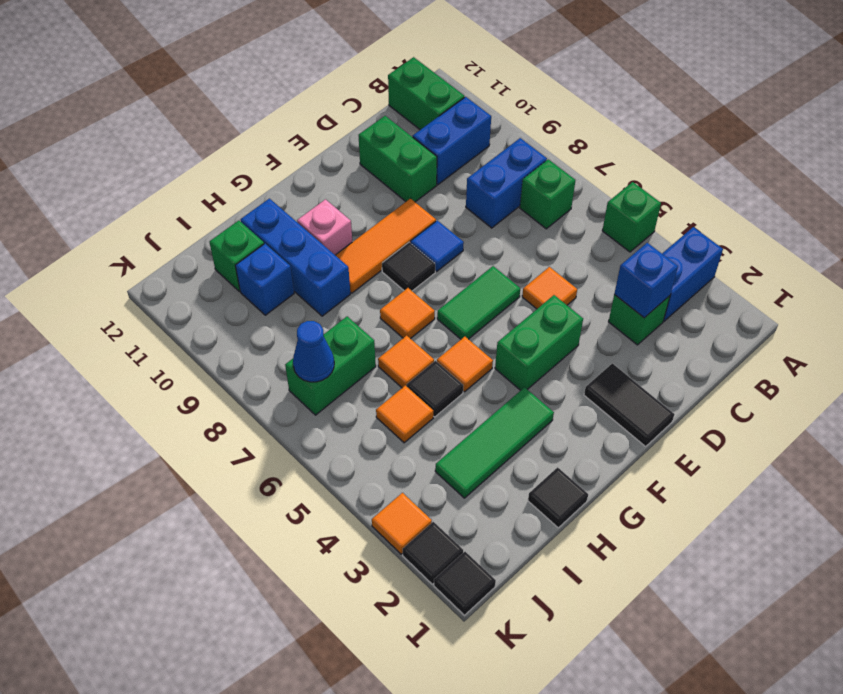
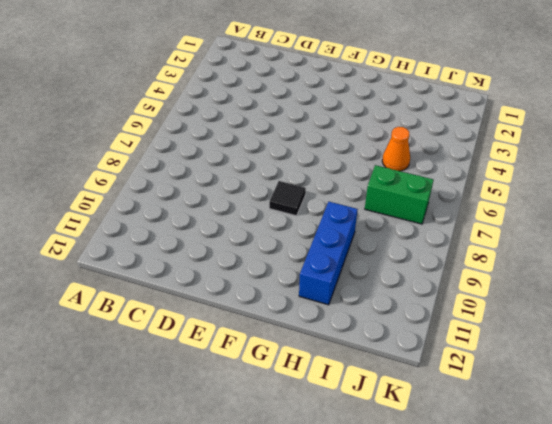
orange cone I5 level 1 -> orange tile I5 level 1
none -> blue brick A3:B3 level 1
none -> green brick A5 level 1
none -> green brick B7 level 1
none -> blue brick B8:C8 level 1

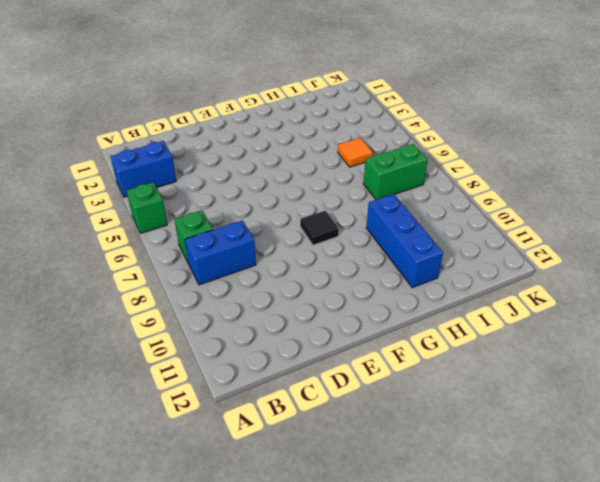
none -> blue brick B10:C10 level 1
none -> green brick B11:B12 level 1
none -> green brick C3 level 1
none -> orange tile D5 level 1

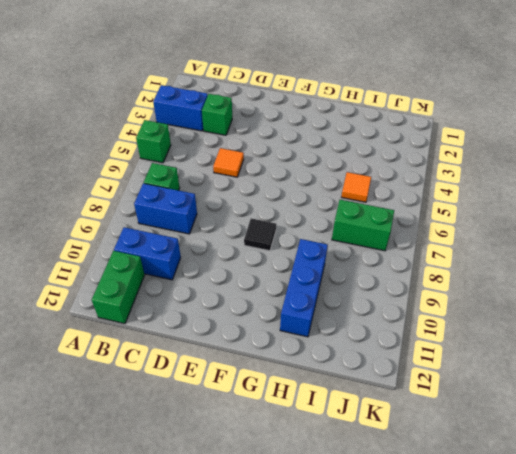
none -> green brick D10:D11 level 1
none -> black tile E1:E2 level 1
none -> green brick E4:F4 level 1
none -> green tile E6:F6 level 1

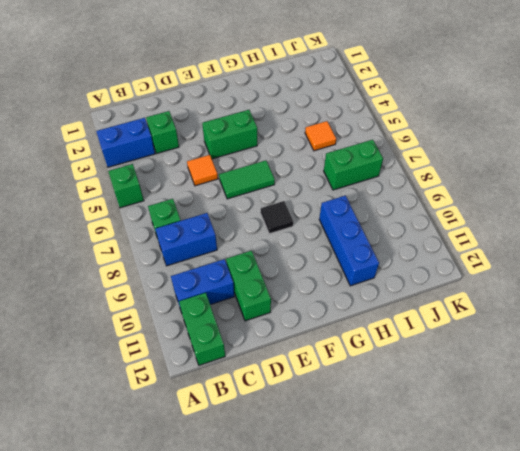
none -> black tile E1:E2 level 1
none -> blue tile E8 level 1
none -> orange tile E9:G9 level 1
none -> green tile G3:I3 level 1

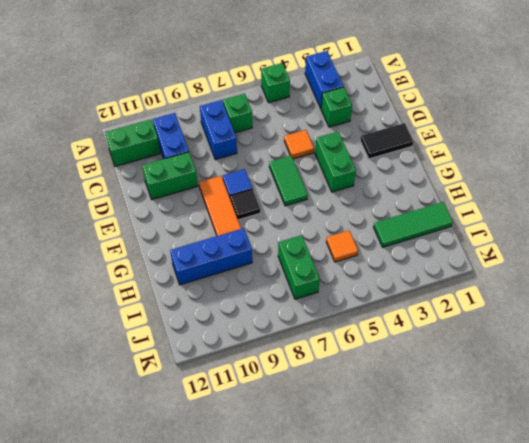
green tile I1:I3 level 1 -> green tile G3:I3 level 1
none -> orange tile G5 level 1
none -> orange tile G7 level 1
none -> pink brick G10 level 1
none -> black tile H1 level 1

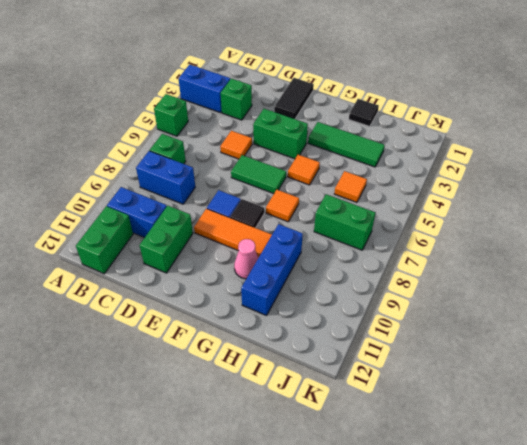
pink cone G10 level 1 -> pink brick G10 level 1
none -> black tile H5 level 1
none -> orange tile H6 level 1
none -> blue brick I10 level 1
none -> green brick I11 level 1

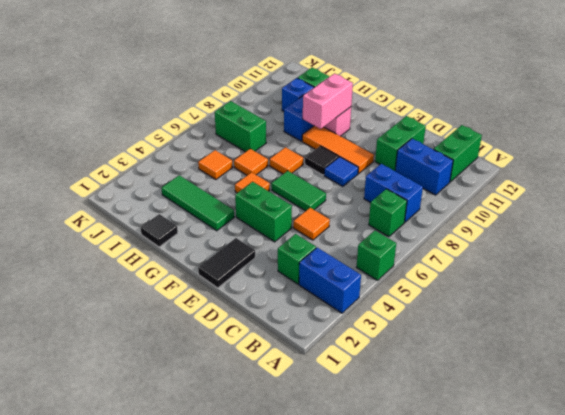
pink brick G9:G10 level 2 -> none
none -> black tile H5 level 1
none -> black tile K1 level 1
none -> black tile K2 level 1
none -> orange tile K3 level 1

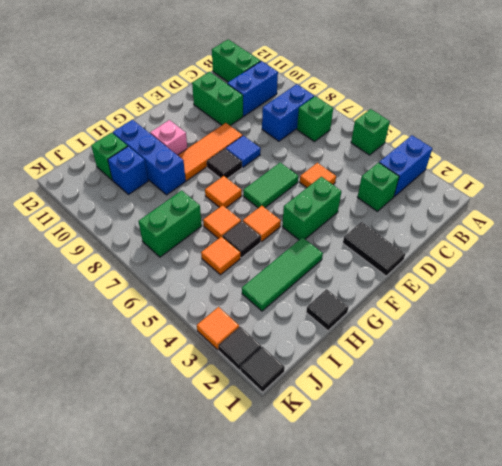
none -> blue brick C3 level 2
none -> blue cone J7 level 2

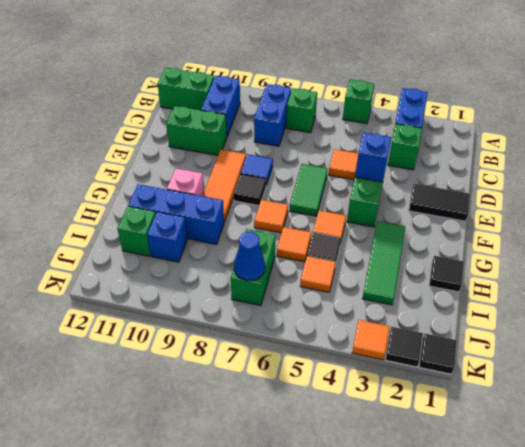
blue brick E4 level 2 -> blue brick C3 level 2

